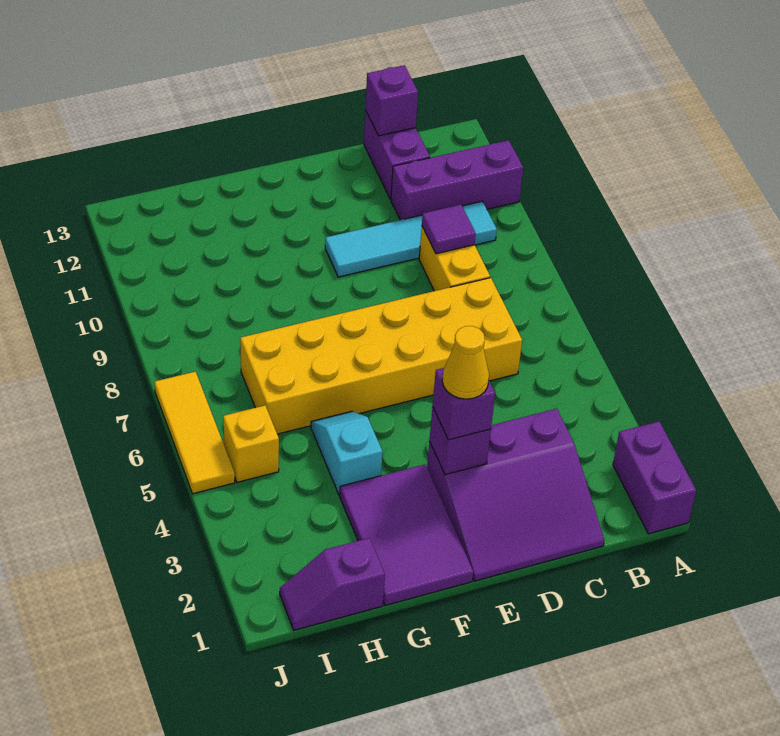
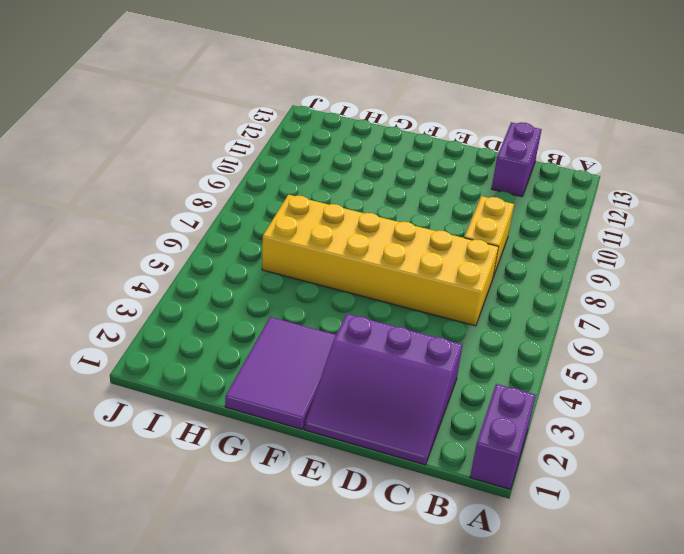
none -> purple brick A11:C11 level 1
none -> cyan tile B10:E10 level 1
none -> cyan slope G4:G5 level 1 top 4

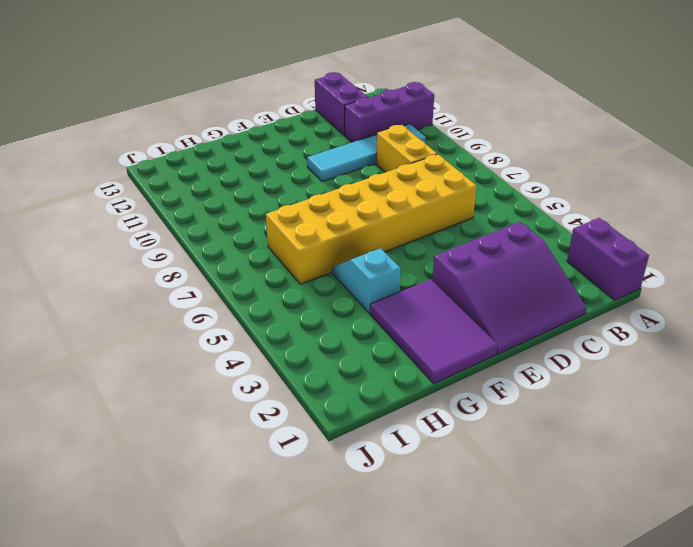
none -> purple slope H1:I1 level 1 top H
none -> yellow brick I5 level 1
none -> yellow tile J5:J7 level 1

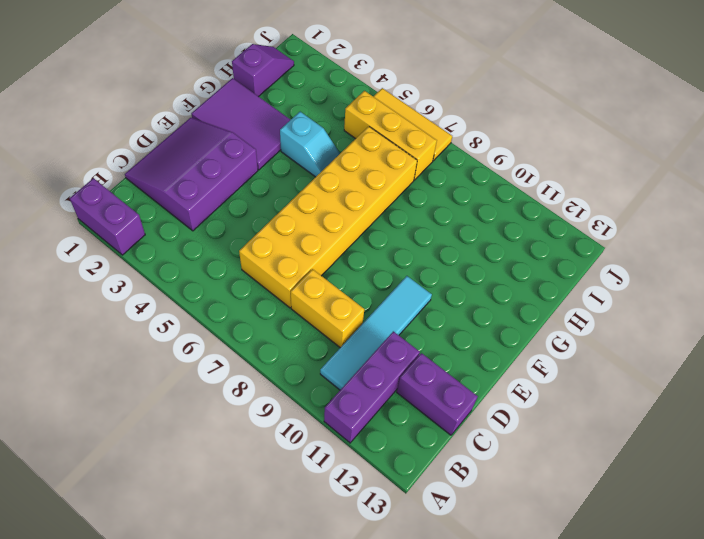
yellow brick I5:I7 level 1 -> yellow brick I5 level 1
none -> purple tile C9 level 2
none -> purple brick C13 level 2
none -> purple brick E3 level 2

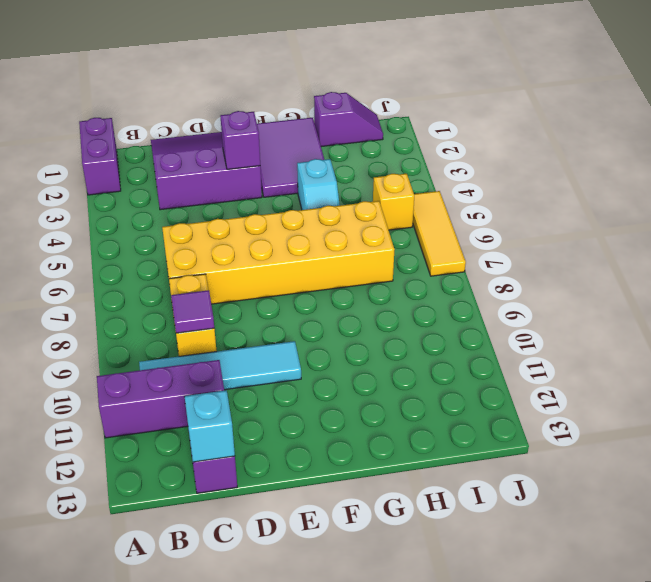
cyan brick C13 level 2 -> purple brick C13 level 2
none -> purple brick E3 level 3
none -> yellow cone E3 level 4

